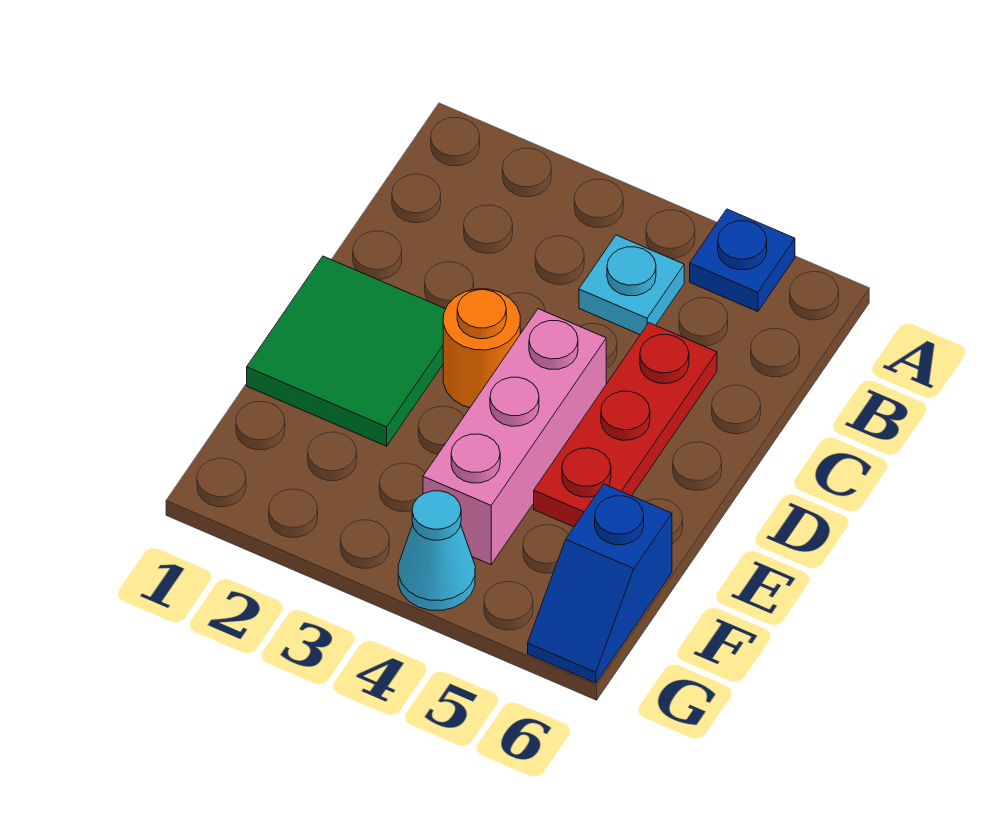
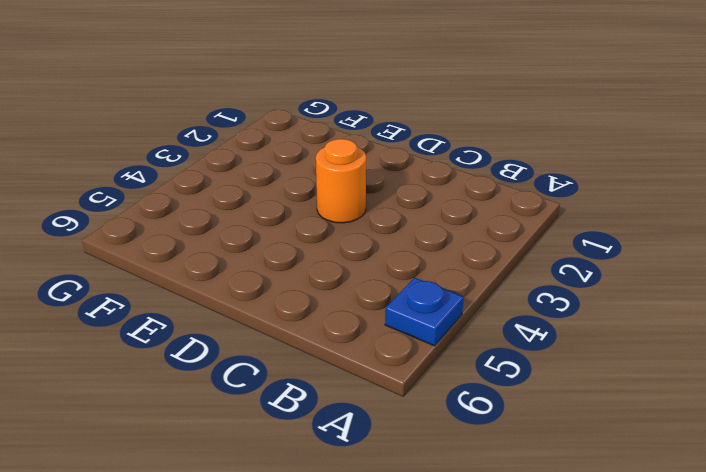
none -> cyan plate B4 level 1
none -> red plate C5:E5 level 1

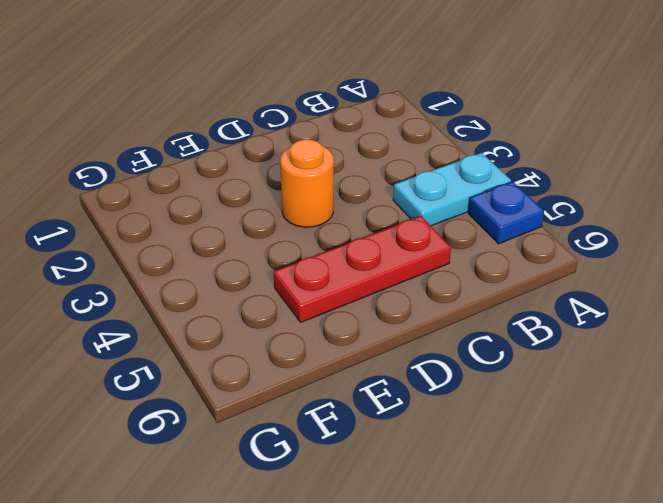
cyan plate A4:B4 level 1 -> cyan plate B4 level 1
none -> green tile D1:E2 level 1
none -> pink brick D4:F4 level 1

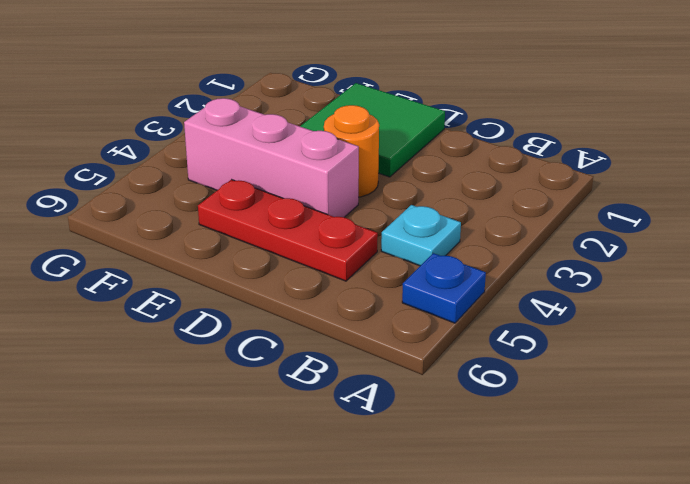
none -> blue slope F6:G6 level 1 top F
none -> cyan cone G4 level 1

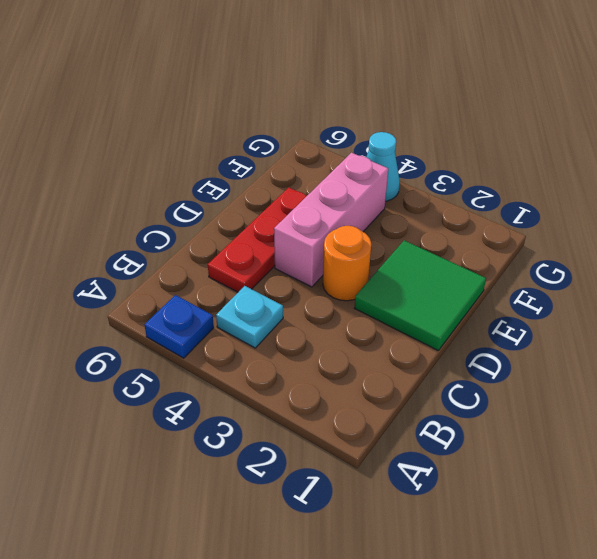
none -> blue slope F6:G6 level 1 top F

